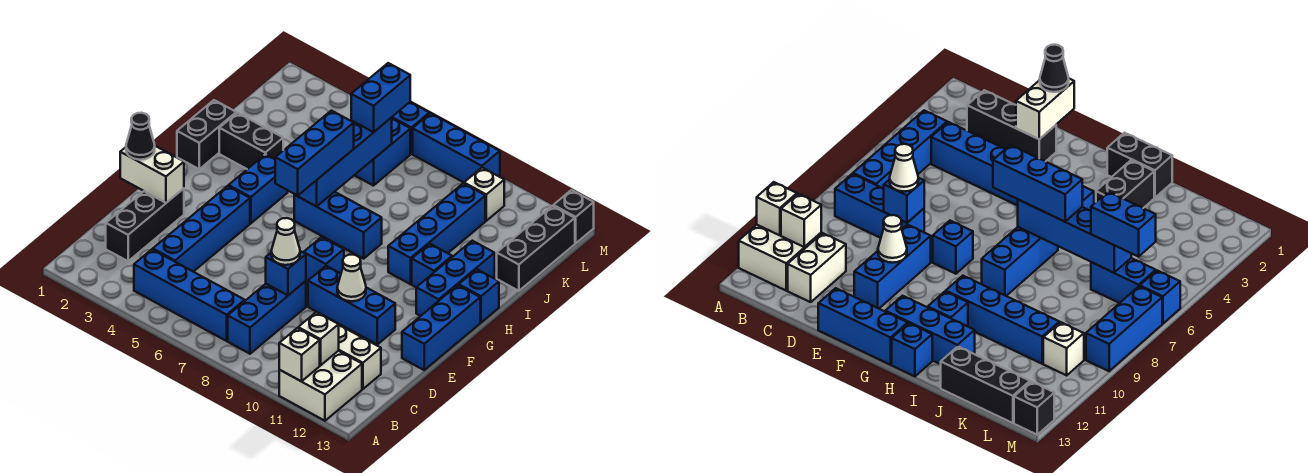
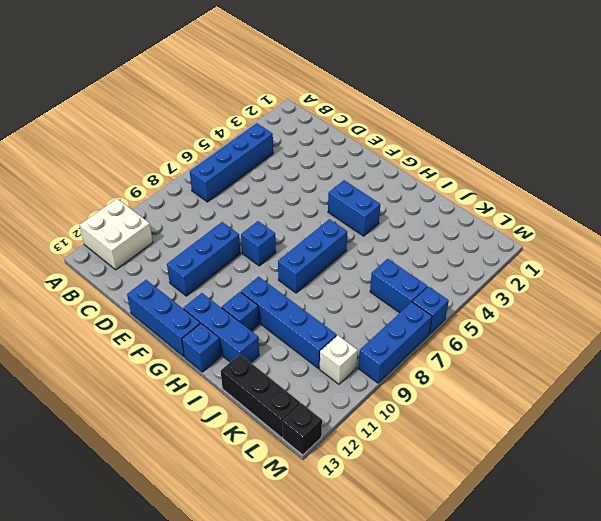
none -> blue brick B8:D8 level 1
none -> black brick C2:E2 level 1
none -> blue brick C4:F4 level 1
none -> white brick C11:C12 level 1

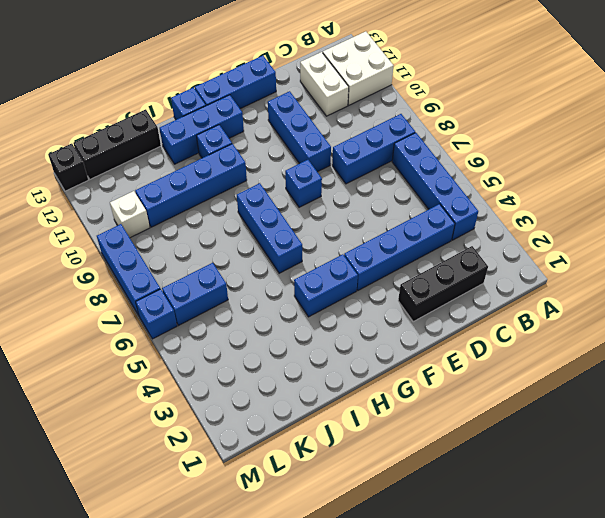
none -> black brick H1:I1 level 1
none -> black brick I2:I3 level 1
none -> white brick A11 level 2
none -> white brick B11 level 2

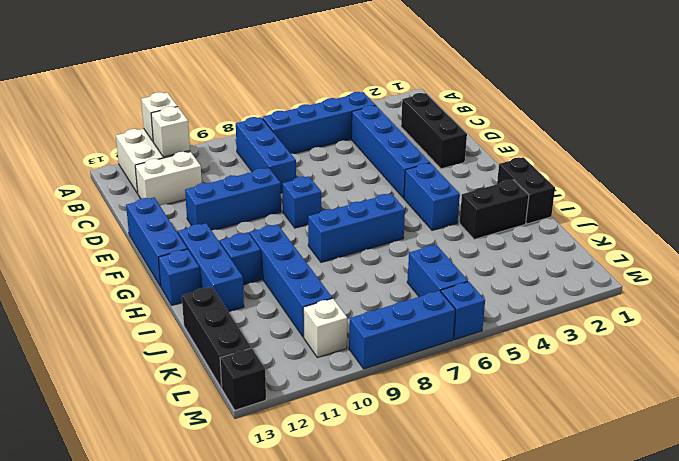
none -> blue brick D8 level 2
none -> white brick E1:E2 level 2
none -> white cone E10 level 2
none -> blue brick H6:K6 level 2

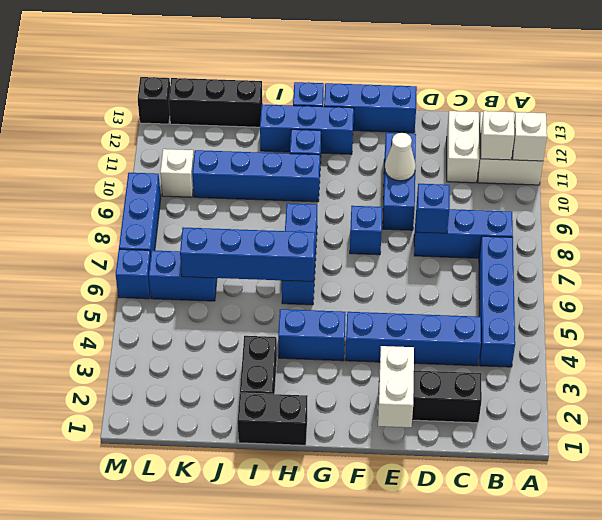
none -> white cone D8 level 3
none -> black cone E1 level 3
none -> blue brick G6:I6 level 3
none -> blue brick K6:L6 level 3

